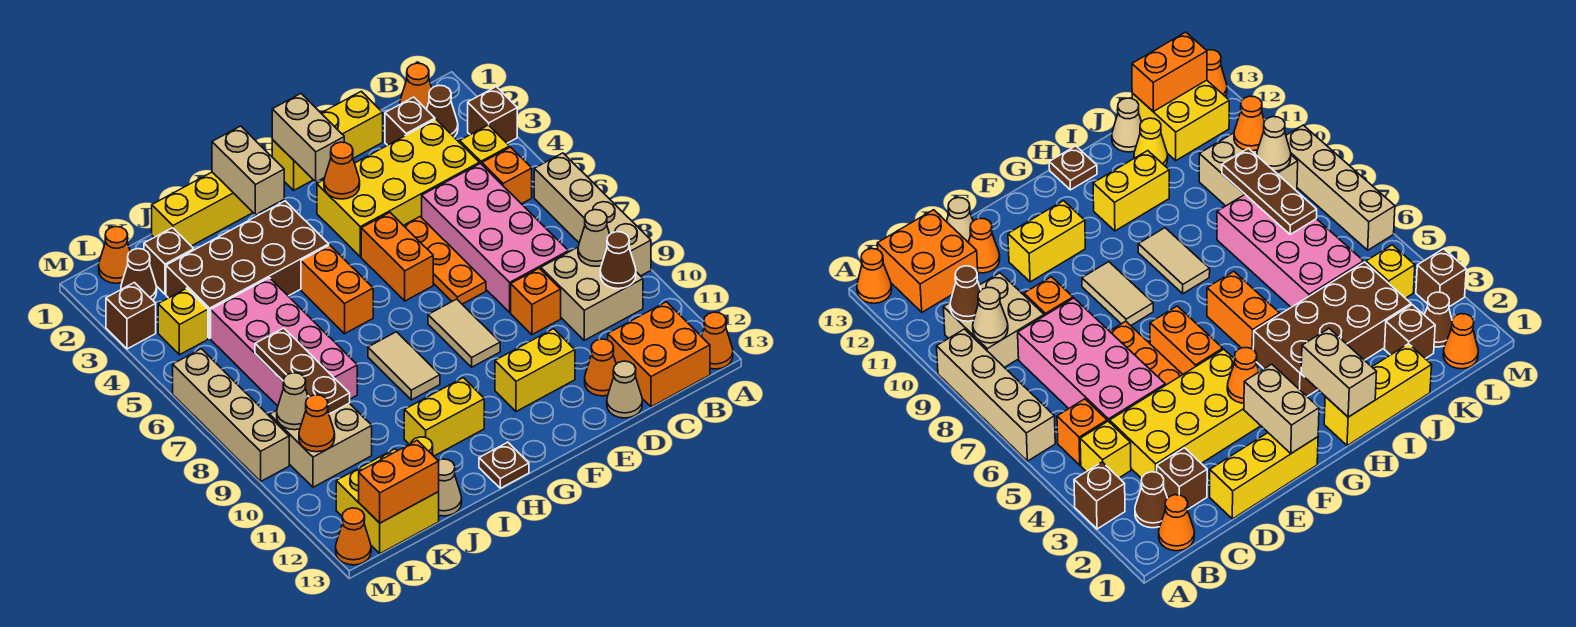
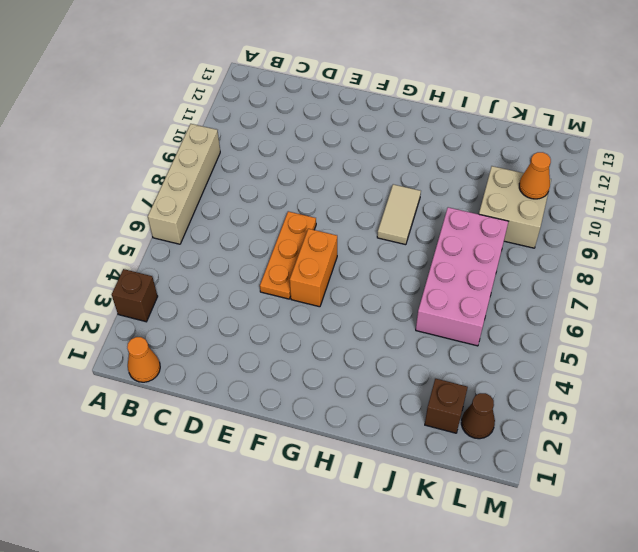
none -> orange cone A13 level 1
none -> brown cone B2 level 1
none -> yellow brick B4 level 1
none -> orange brick B5 level 1

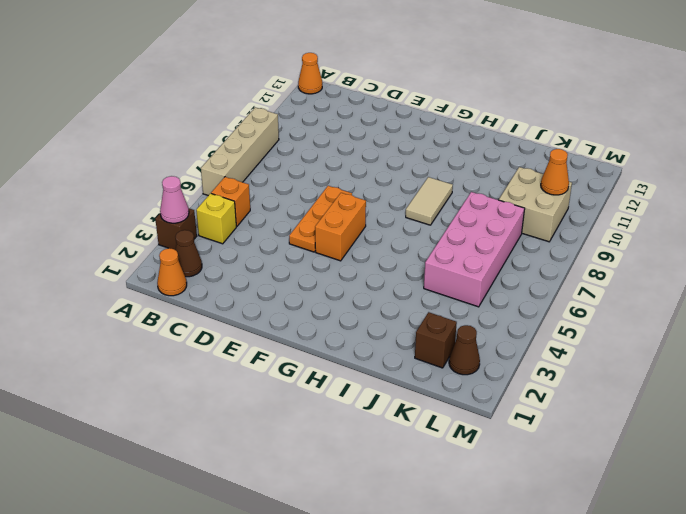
pink cone A3 level 2 -> none
none -> tan brick B9:C10 level 1
none -> orange brick B12:C13 level 1
none -> brown brick C2 level 1
none -> yellow brick C3:F4 level 1

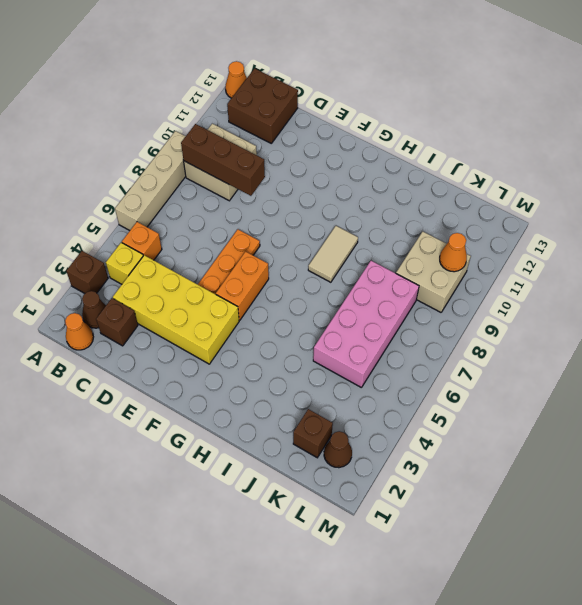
brown brick B9:D9 level 2 -> tan cone B9 level 2
brown brick B12:C13 level 1 -> orange brick B12:C13 level 1
none -> pink brick C5:D8 level 1
none -> yellow brick D1:F1 level 1
none -> orange brick D9 level 1
none -> orange cone D12 level 1

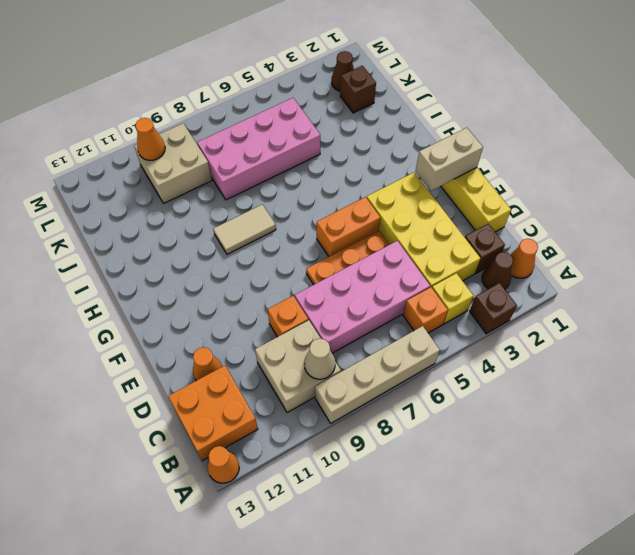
none -> tan cone D13 level 1
none -> yellow brick E11:F11 level 1
none -> tan tile F8:F9 level 1
none -> yellow brick H1:J1 level 1

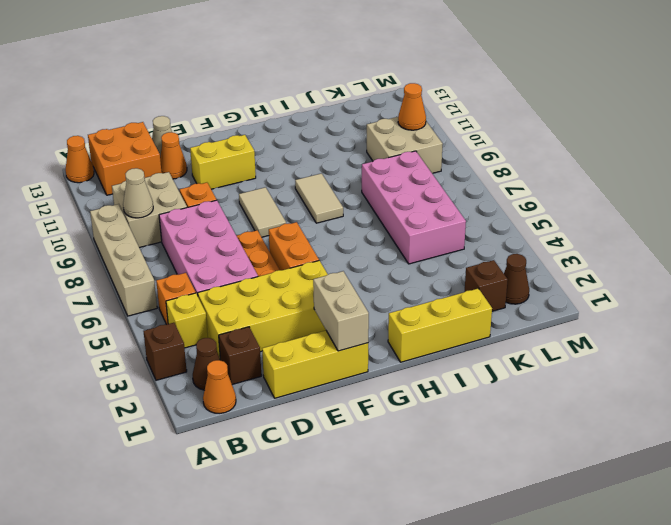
none -> brown brick H3:K4 level 1
none -> orange brick H5:H6 level 1
none -> yellow brick H11:I11 level 1
none -> brown plate H13 level 1

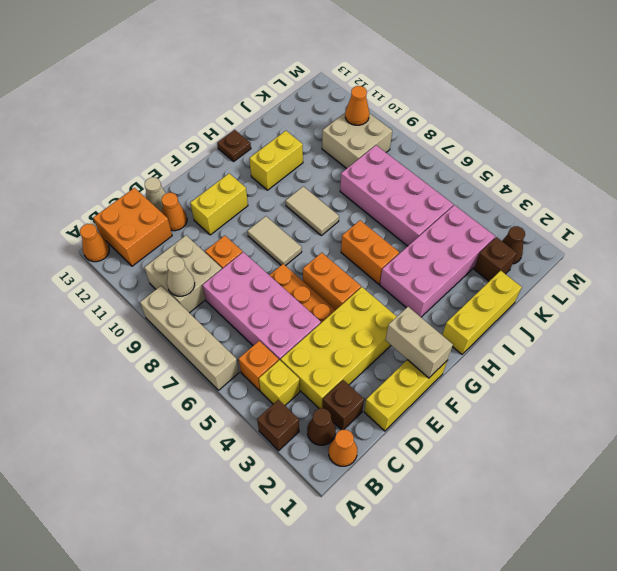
pink brick H3:K4 level 1 -> brown brick H3:K4 level 1
none -> yellow cone J12 level 1
none -> tan cone J13 level 1
none -> yellow brick K12:L13 level 1
none -> orange cone L1 level 1

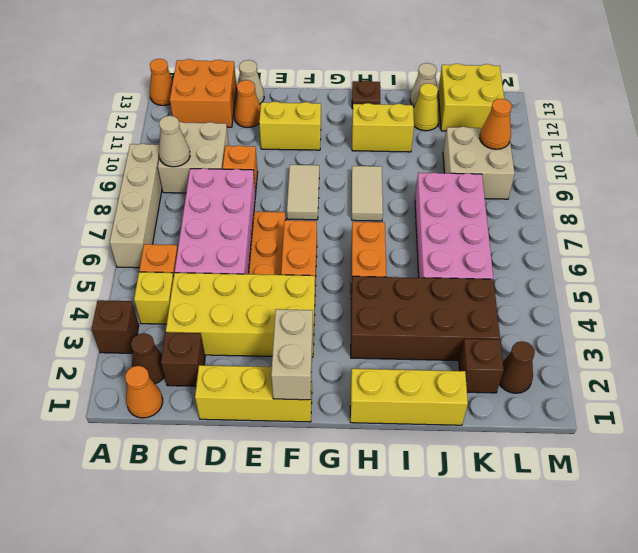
none -> orange cone L1 level 1
none -> yellow brick L4 level 1
none -> brown brick M3 level 1
none -> tan brick M6:M9 level 1

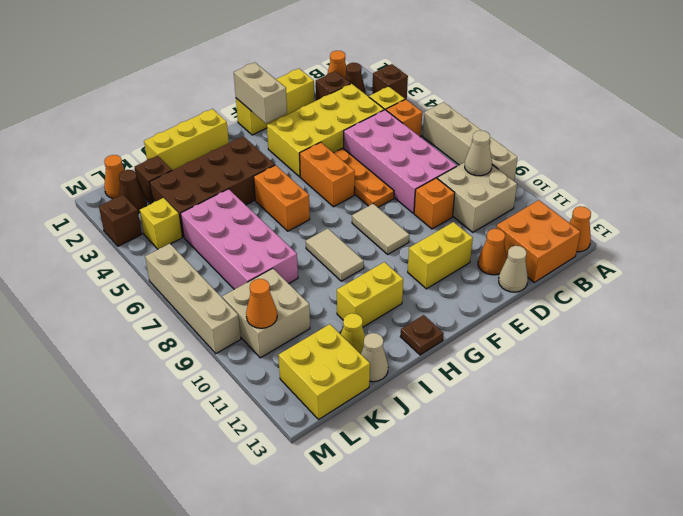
none -> orange cone M13 level 1
none -> brown cone B10 level 2
none -> orange cone F3 level 2
none -> tan brick H1:H2 level 2

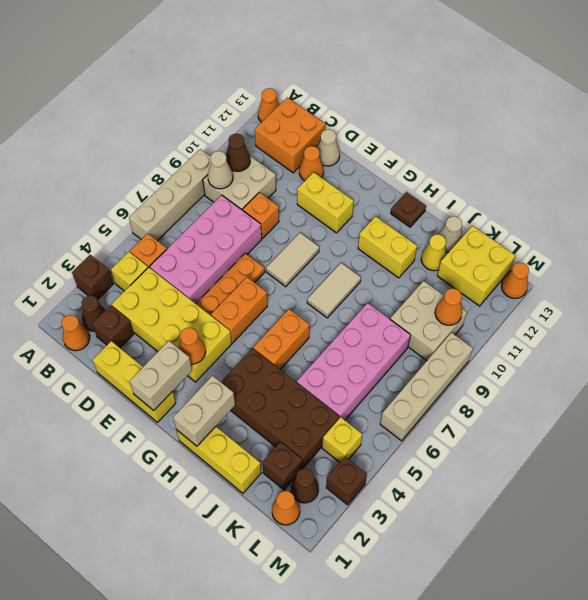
none -> brown plate K7:K9 level 2
none -> orange brick K13:L13 level 2
none -> tan cone L9 level 2

